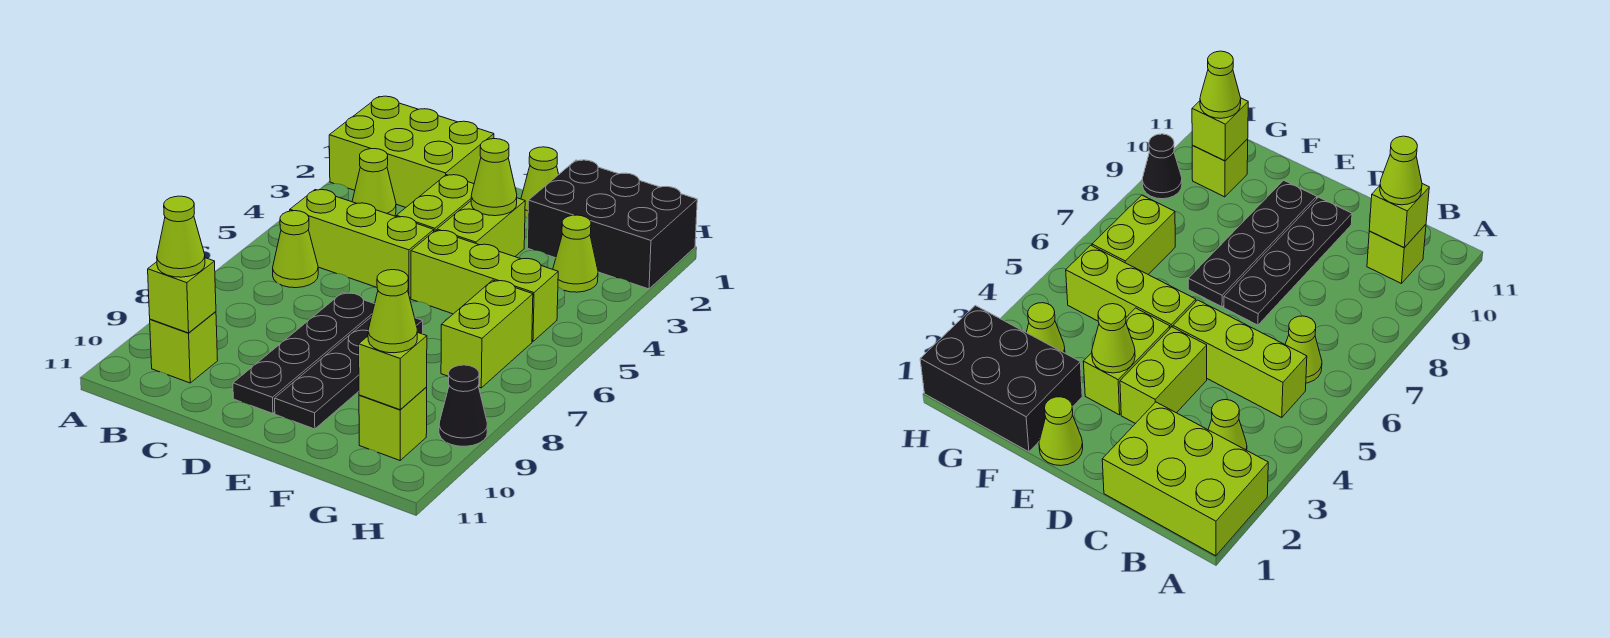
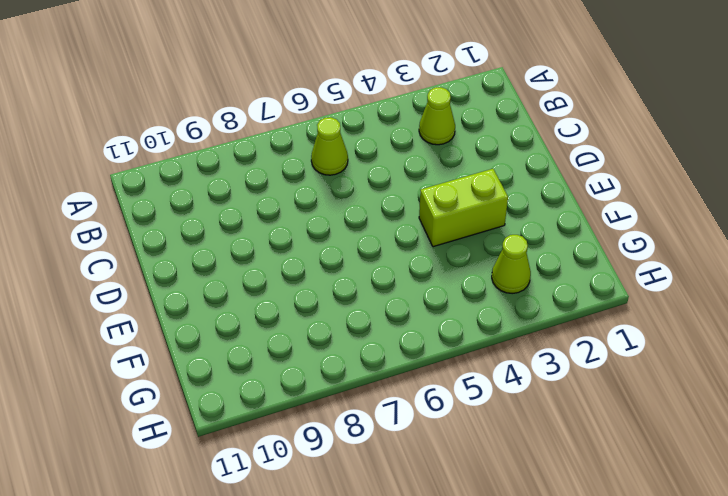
none -> lime brick A1:C2 level 1
none -> lime brick B5:D5 level 1
none -> lime brick B10 level 1

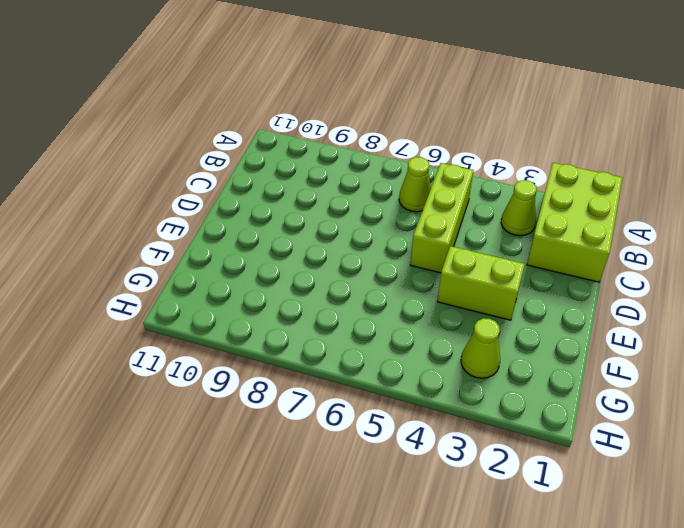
none -> lime brick B10 level 1
none -> lime brick D3:D4 level 1
none -> black plate D7:D10 level 1

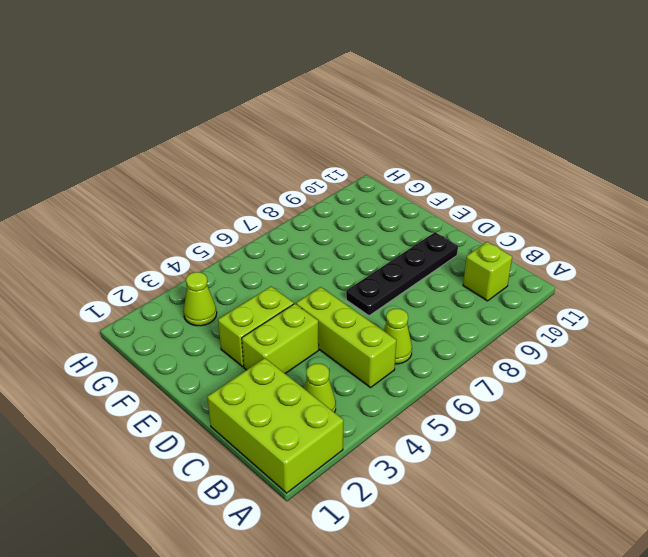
none -> lime cone E1 level 1
none -> lime brick E5:G5 level 1
none -> black plate E7:E10 level 1

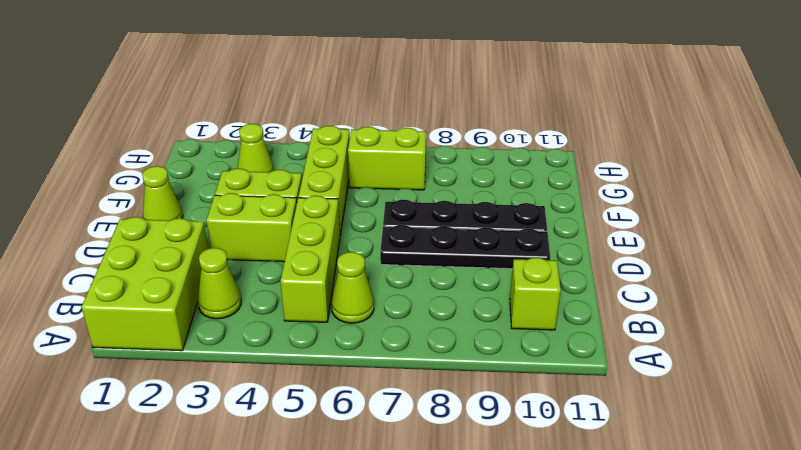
none -> black brick F1:H2 level 1
none -> lime brick G10 level 1
none -> black cone H9 level 1

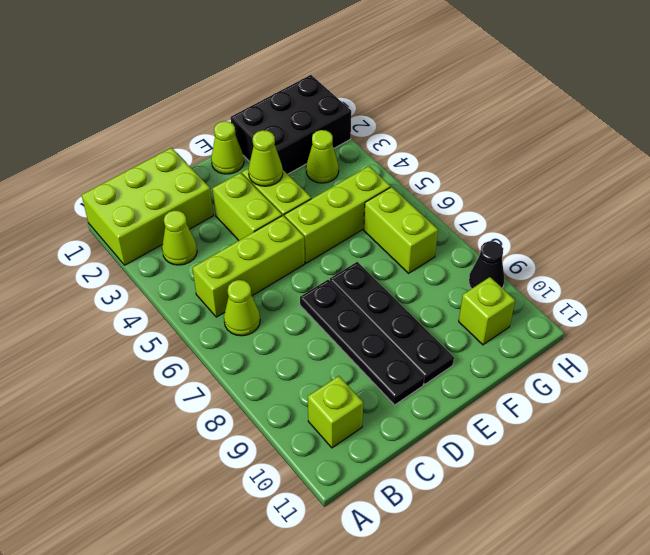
none -> lime brick B10 level 2
none -> lime brick G10 level 2
none -> lime cone B10 level 3

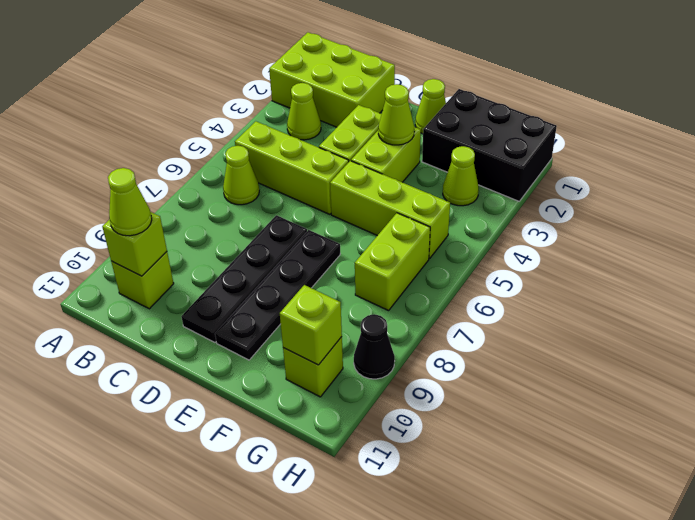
none -> lime cone G10 level 3

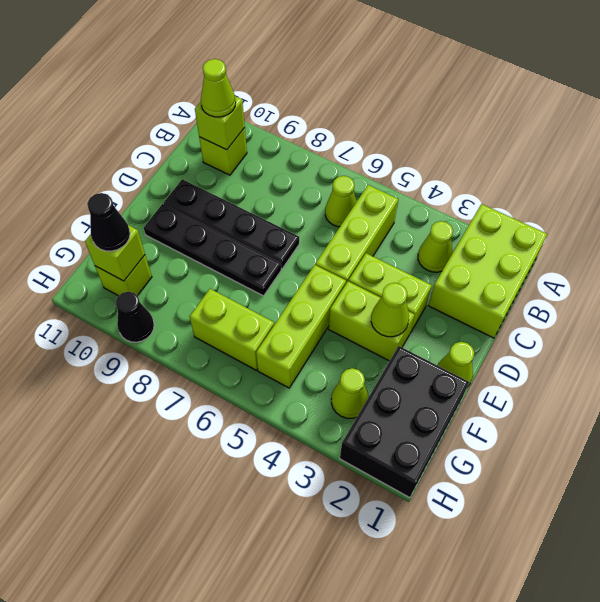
black cone G10 level 3 -> lime cone G10 level 3

